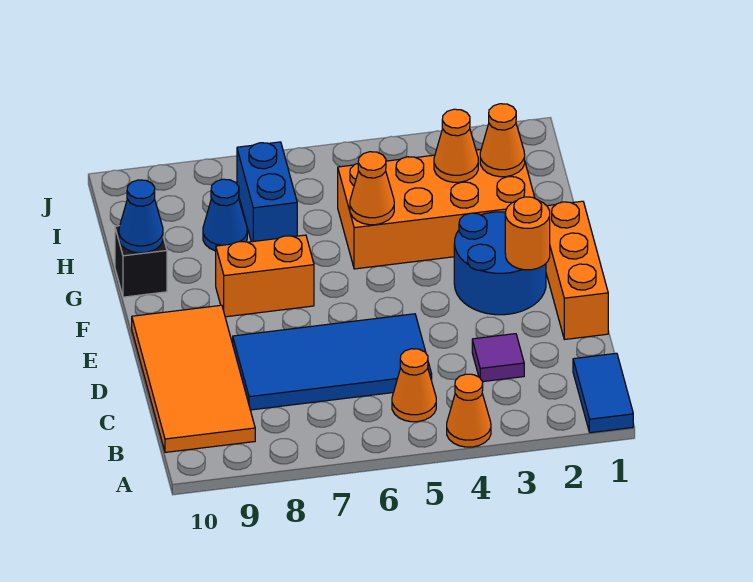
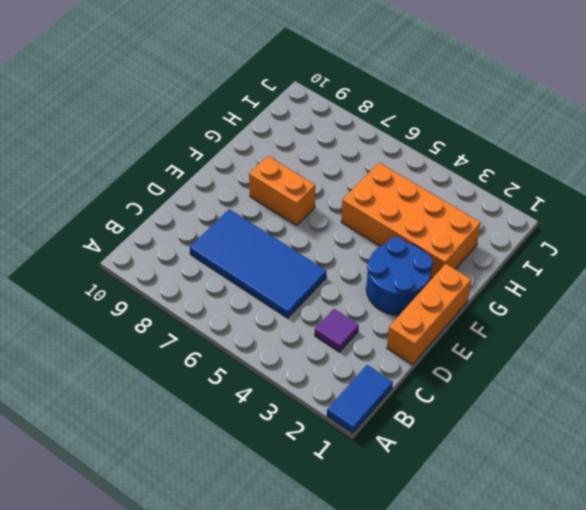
none -> orange cone A4 level 1
none -> orange cone B5 level 1
none -> orange tile B9:E10 level 1

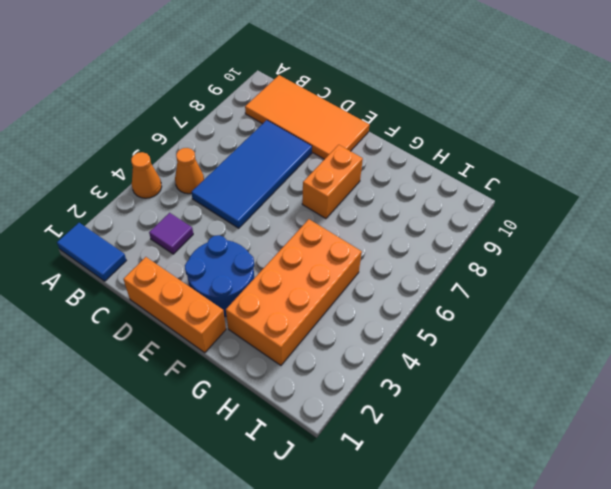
none -> black brick G10 level 1
none -> blue brick H7:I7 level 1
none -> blue cone H8 level 1

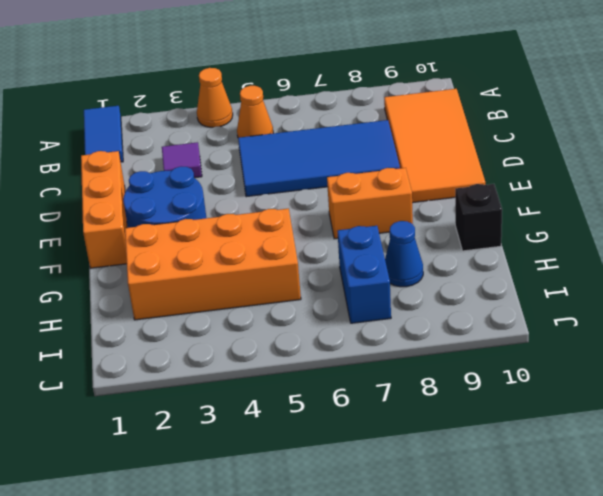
none -> orange round brick E2 level 2
none -> orange cone G5 level 2
none -> blue cone G10 level 2

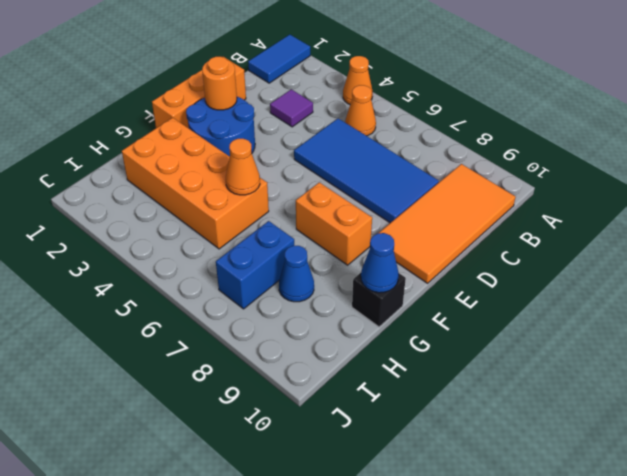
none -> orange cone H2 level 2
none -> orange cone H3 level 2

